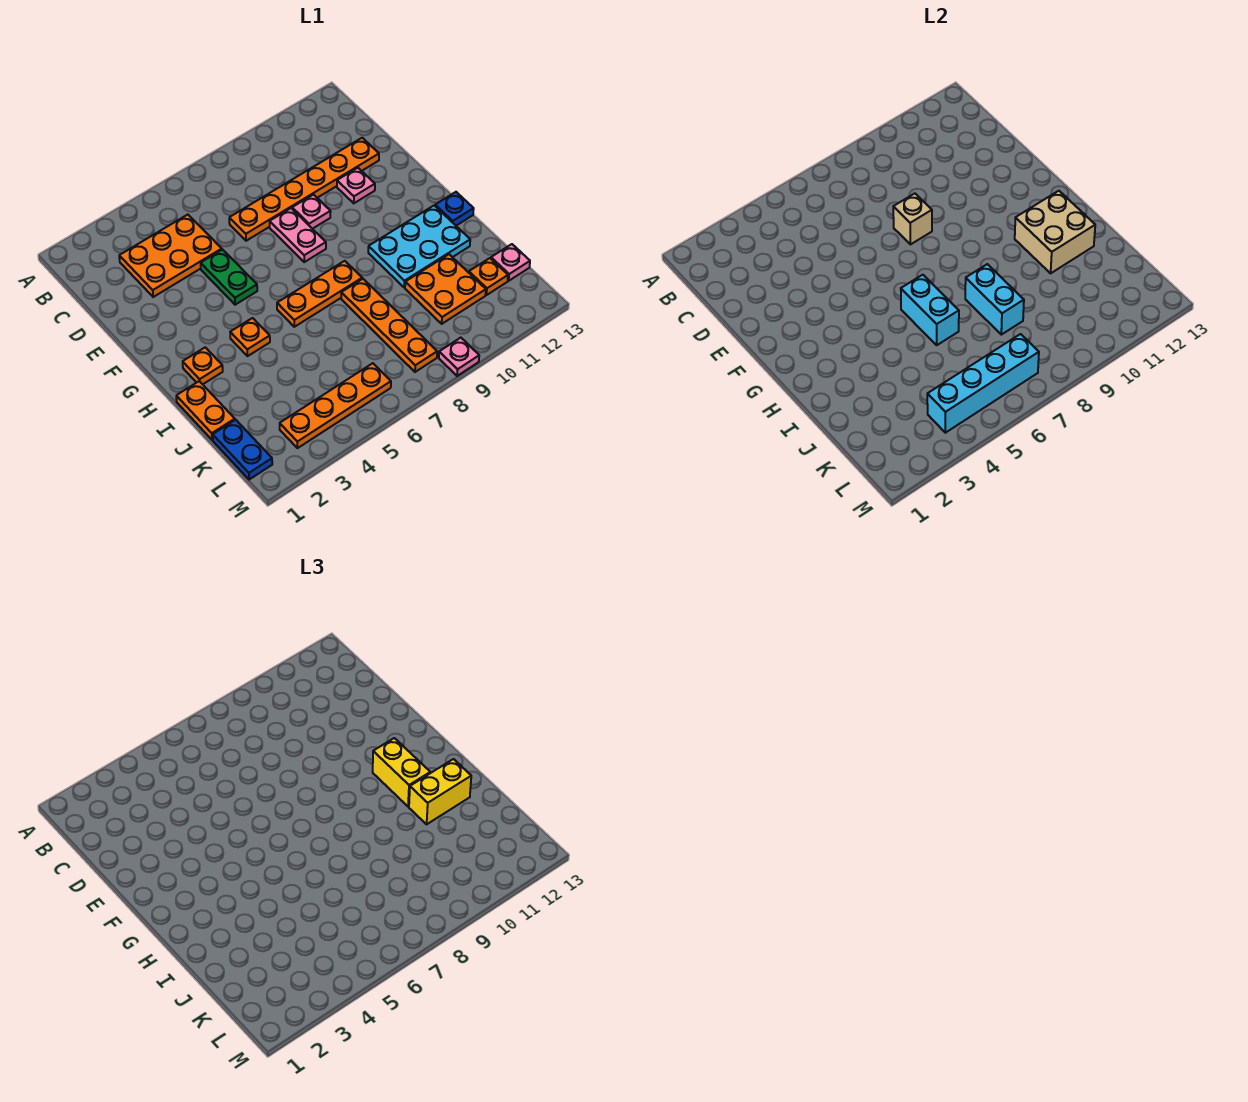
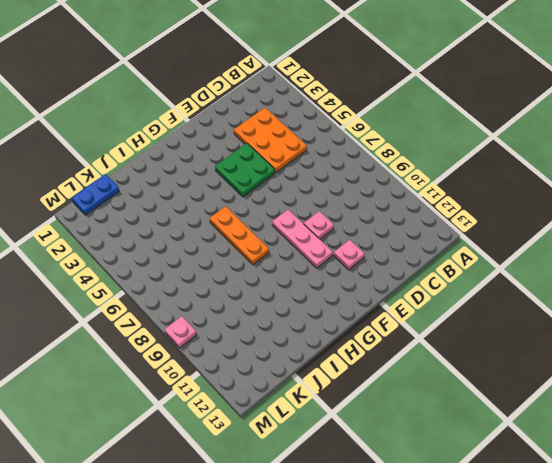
green plate E4:F5 level 1 -> green plate E5:F5 level 1
pink plate F8:F10 level 1 -> pink plate E8:F8 level 1
none -> orange plate D7:D12 level 1
none -> orange plate H2 level 1
none -> orange plate H4 level 1

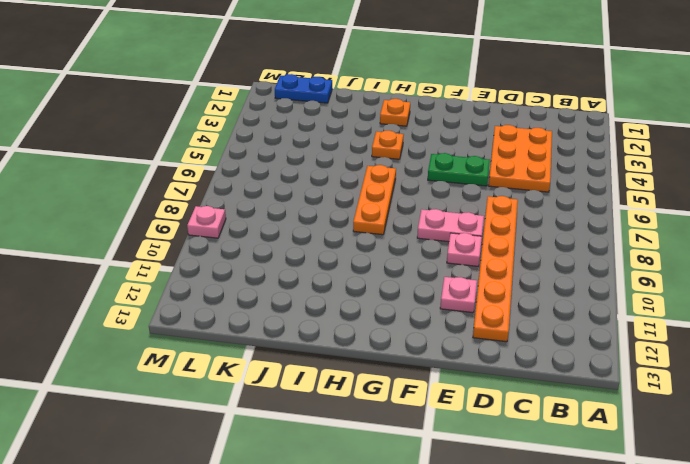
none -> cyan plate H10:I12 level 1
none -> blue plate H13 level 1
none -> orange plate I1:J1 level 1

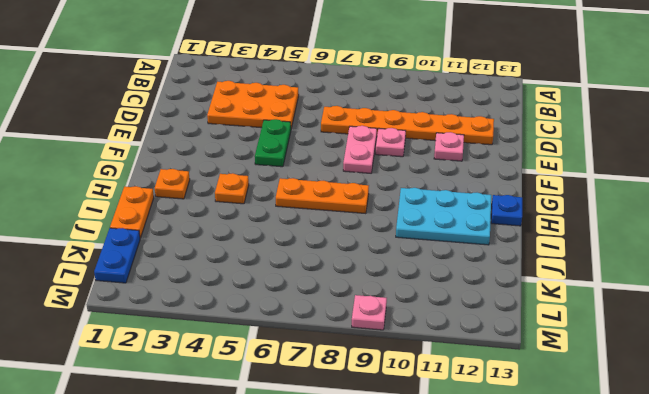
none -> orange plate I8:L8 level 1
none -> orange plate J10:K11 level 1
none -> orange plate K12 level 1

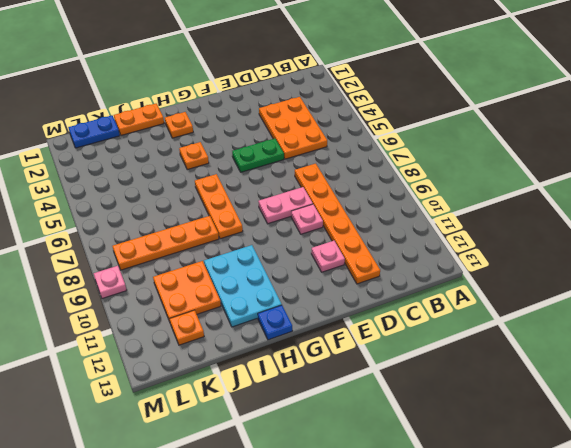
none -> pink plate K13 level 1
none -> orange plate L3:L6 level 1
none -> tan brick E8 level 2

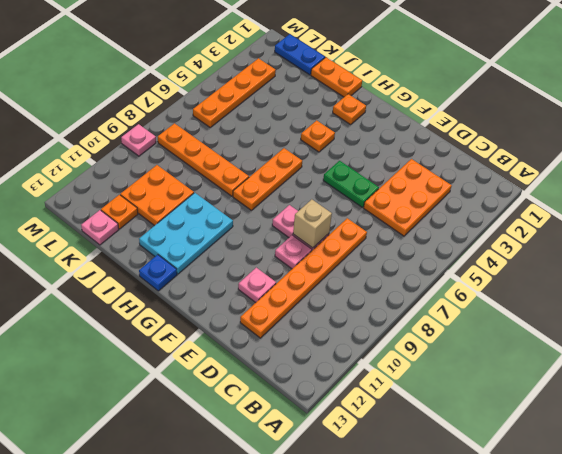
none -> cyan brick H6:I6 level 2
none -> tan brick H11:I12 level 2
none -> cyan brick I8:J8 level 2

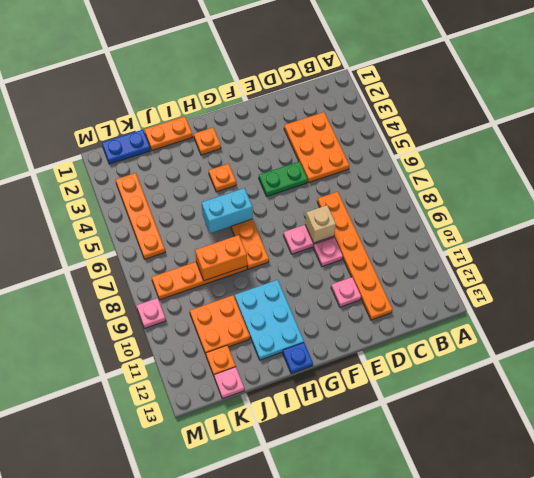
orange brick I8:J8 level 2 -> cyan brick I8:J8 level 2
none -> tan brick H11:I12 level 2
none -> cyan brick L4:L7 level 2
none -> yellow brick G11:H11 level 3

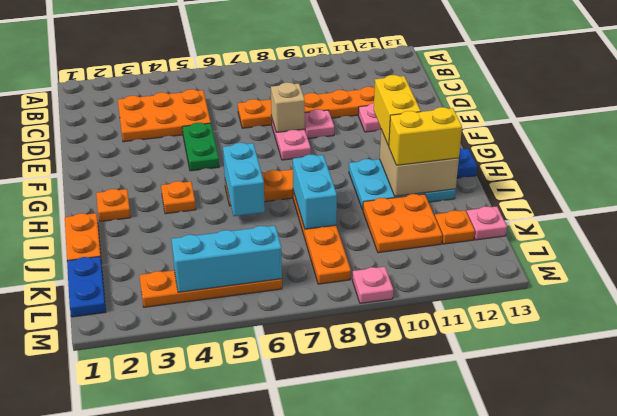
cyan brick L4:L6 level 2 -> cyan brick L4:L7 level 2

